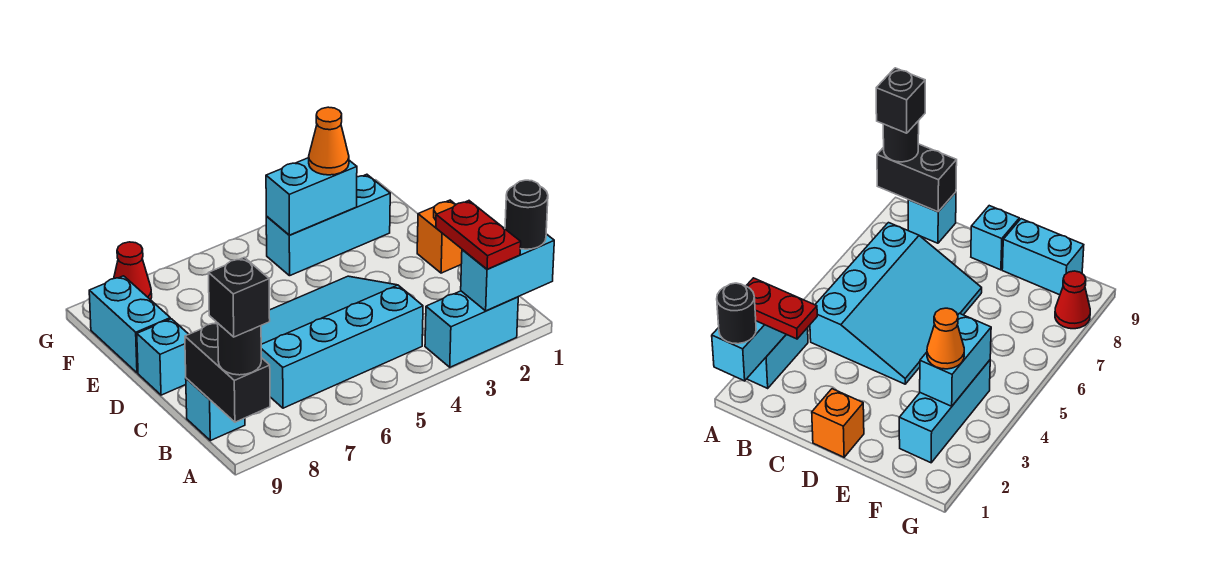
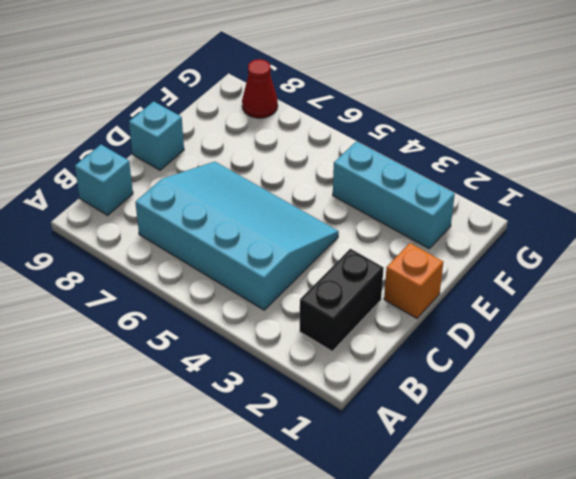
black brick B2:C2 level 1 -> black brick A9:B9 level 2
none -> cyan brick A2:A3 level 1
none -> cyan brick E9:F9 level 1
none -> cyan brick A1:A2 level 2

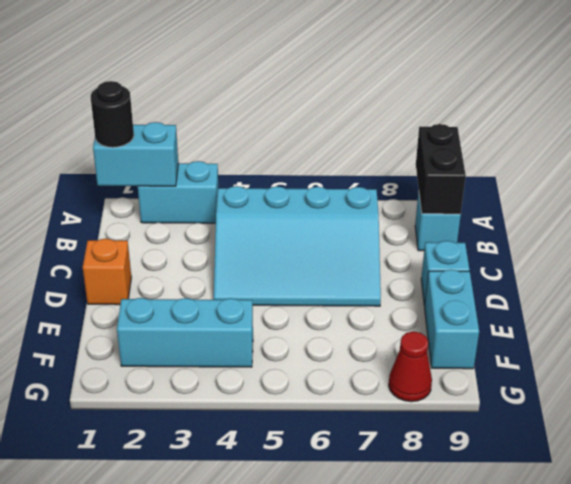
none -> cyan brick F3:F4 level 2
none -> red plate A2:B2 level 3
none -> black round brick A9 level 3

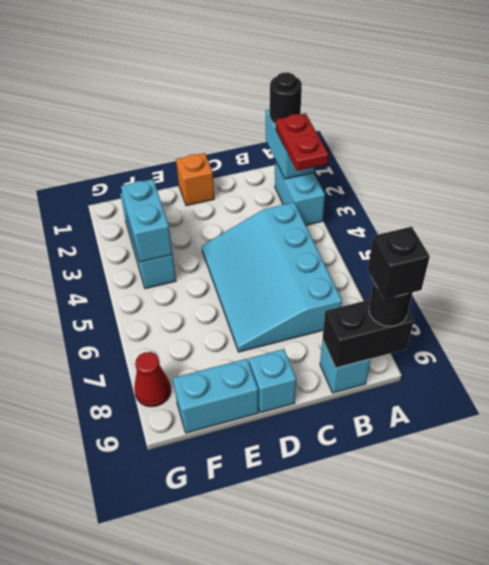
red plate A2:A3 level 3 -> red plate A2:B2 level 3
none -> orange cone F3 level 3

